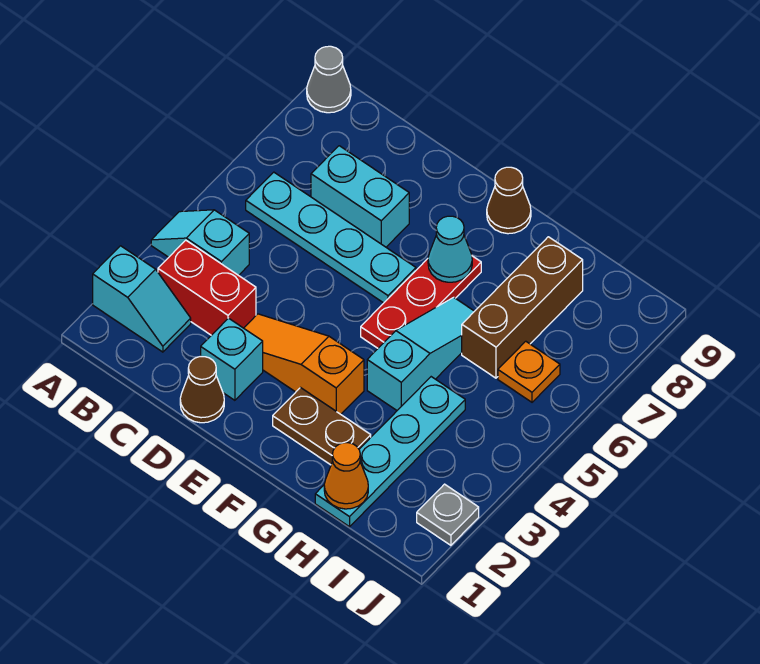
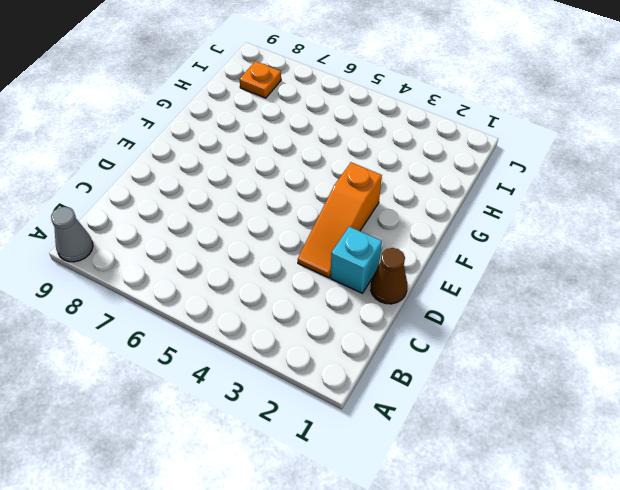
orange plate I8 level 1 -> orange plate I6 level 1
none -> cyan slope A2:B2 level 1 top A
none -> cyan slope A4:B4 level 1 top B
none -> red brick B3:C3 level 1

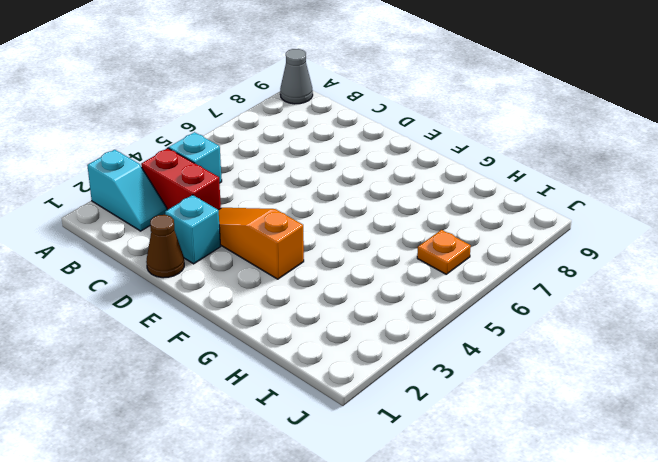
none -> cyan plate B6:E6 level 1
none -> cyan brick C7:D7 level 1
none -> brown plate F2:G2 level 1

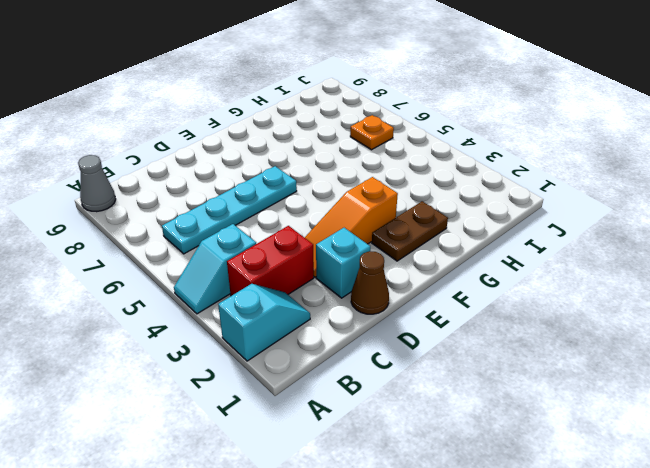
none -> cyan brick C7:D7 level 1
none -> red plate F5:F7 level 1
none -> brown cone F9 level 1

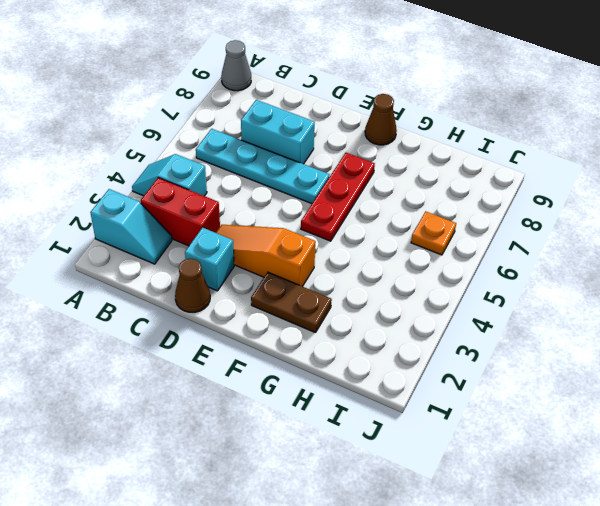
none -> cyan slope G4:G6 level 1 top 4
none -> cyan plate H1:H4 level 1
none -> brown brick H6:H8 level 1

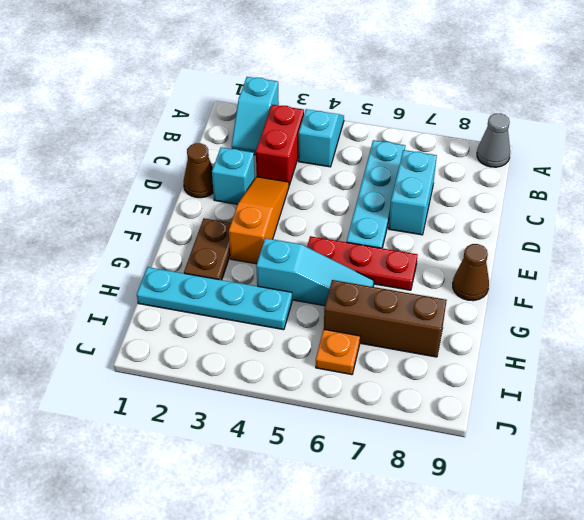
none -> grey plate J2 level 1
none -> cyan cone F7 level 2
none -> orange cone H1 level 2

